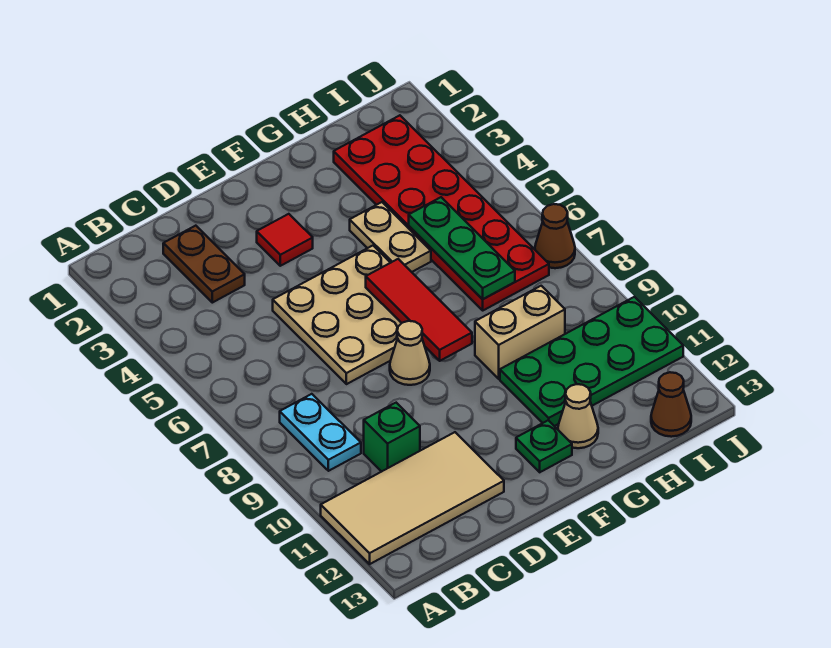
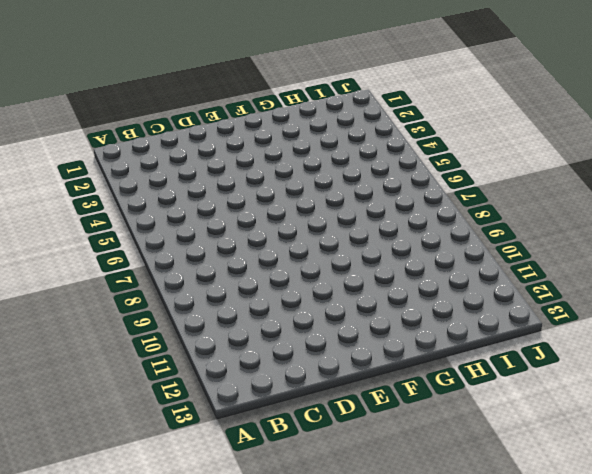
none -> tan tile A11:D12 level 1
none -> cyan plate B8:B9 level 1
none -> brown plate C2:C3 level 1

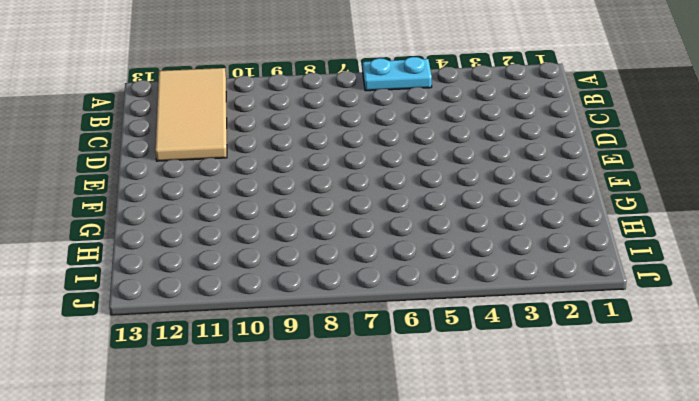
cyan plate A5:A6 level 1 -> cyan plate B8:B9 level 1
none -> brown plate C2:C3 level 1
none -> green brick C10 level 1
none -> tan plate D5:F7 level 1

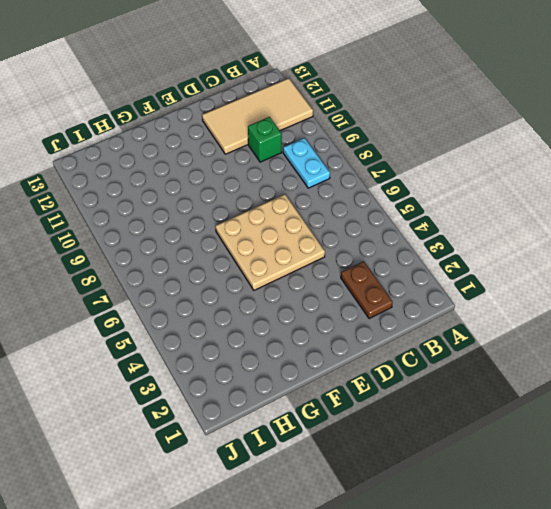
none -> red tile E3 level 1
none -> tan cone E8 level 1
none -> green plate F12 level 1

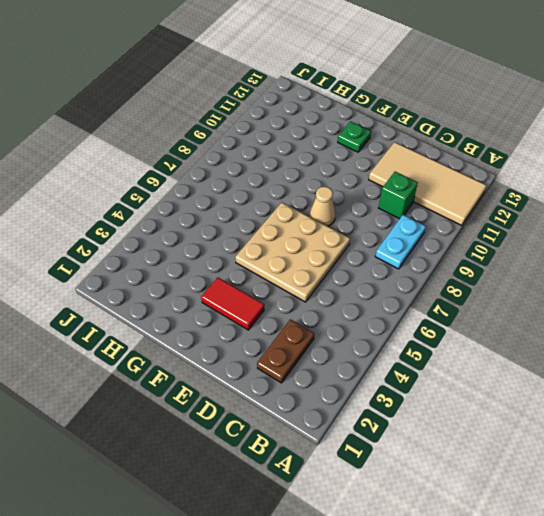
red tile E3:F3 level 1 -> red tile E3 level 1
none -> tan plate G4:G5 level 1
none -> tan brick G9:H9 level 1
none -> green plate G10:J11 level 1

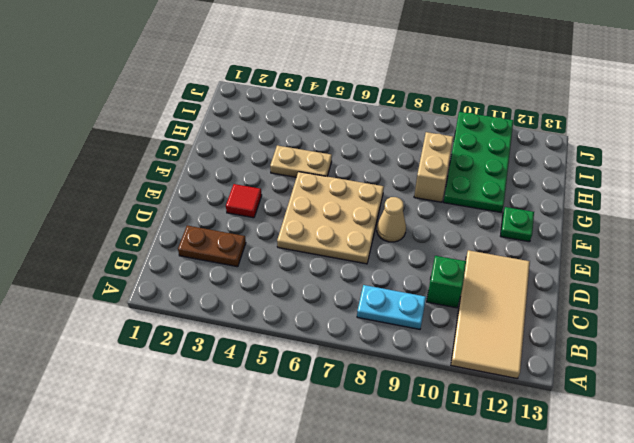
none -> tan cone G12 level 1
none -> red plate H2:I7 level 1
none -> brown cone I13 level 1

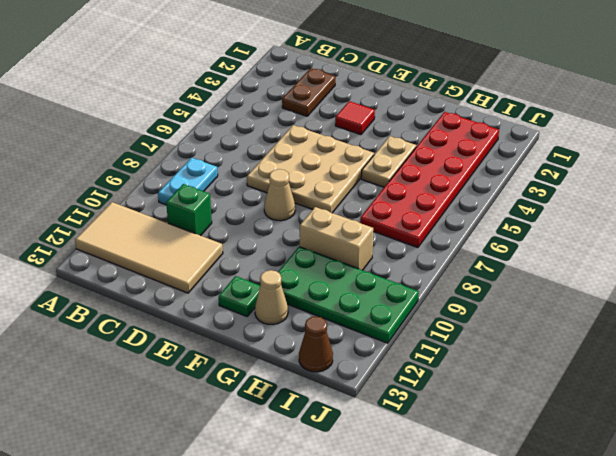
none -> brown cone J7 level 1
none -> red tile F6:F8 level 2
none -> green plate H5:H7 level 2

